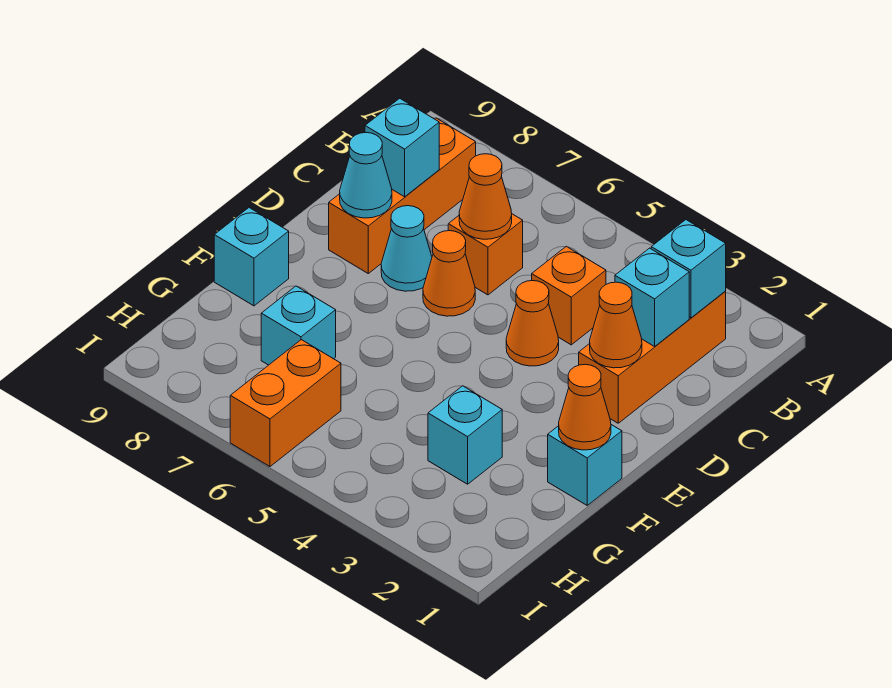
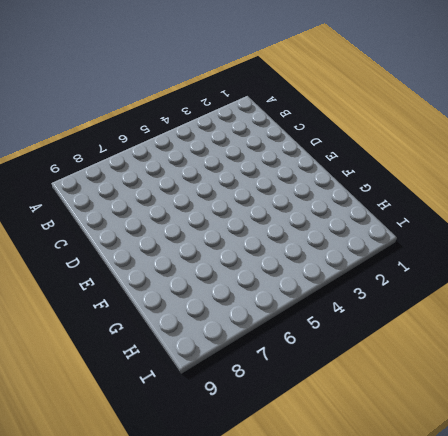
none -> orange brick B2:D2 level 1
none -> orange brick B8:D8 level 1
none -> orange brick C4 level 1

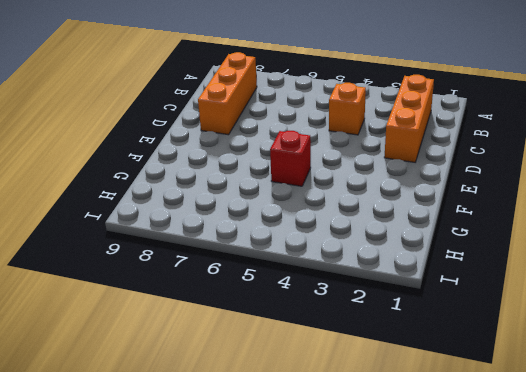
red brick F5 level 1 -> none
none -> orange brick C6 level 1
none -> orange cone D4 level 1
none -> orange cone D6 level 1

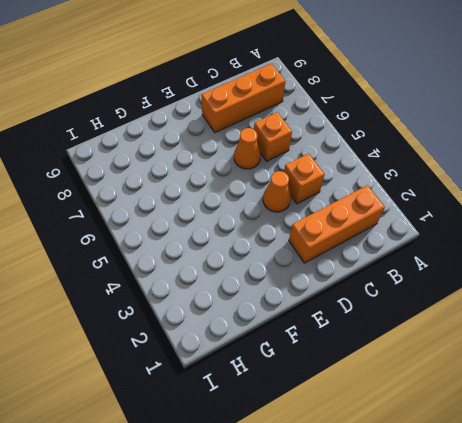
none -> cyan cone D7 level 1
none -> cyan brick F1 level 1
none -> cyan brick F9 level 1

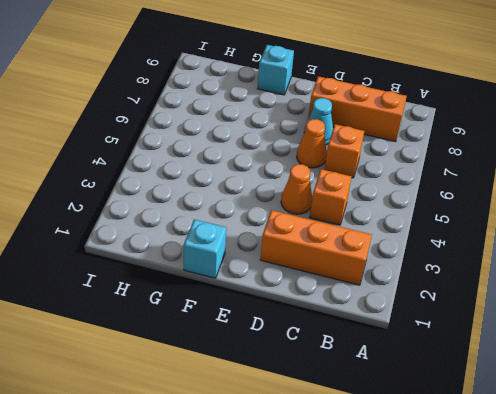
none -> cyan brick G3 level 1
none -> cyan brick G7 level 1
none -> orange brick H6:I6 level 1

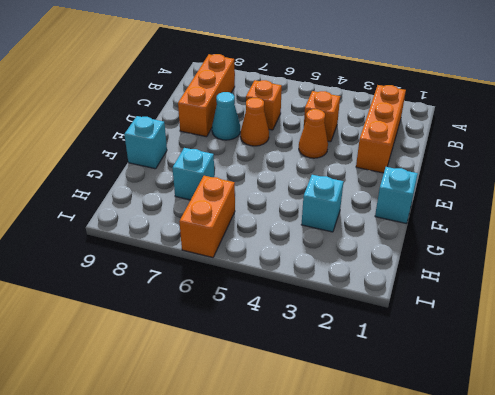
none -> cyan brick B2 level 2
none -> cyan brick C2 level 2
none -> orange cone C6 level 2

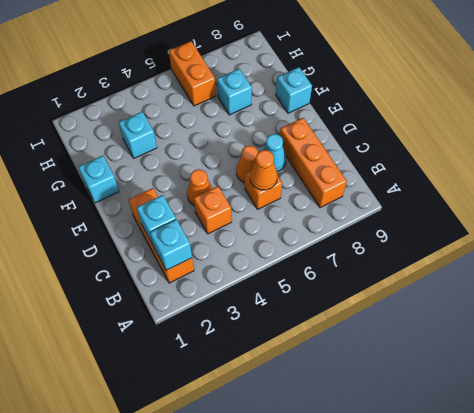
none -> cyan brick C8 level 2
none -> orange cone D2 level 2
none -> cyan cone D8 level 2

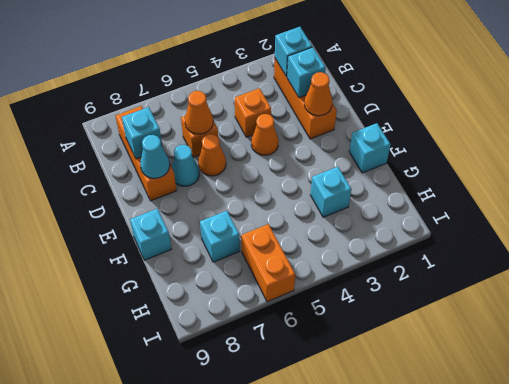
none -> orange cone F1 level 2

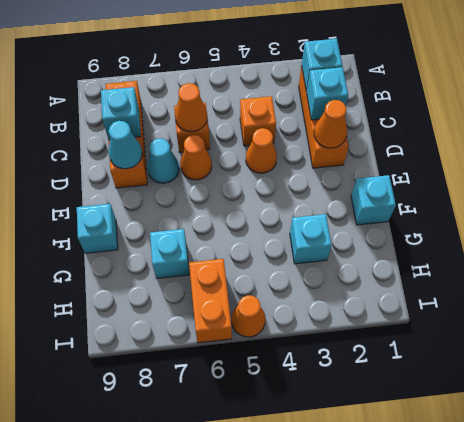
orange cone I5 level 1 -> orange cone F1 level 2

